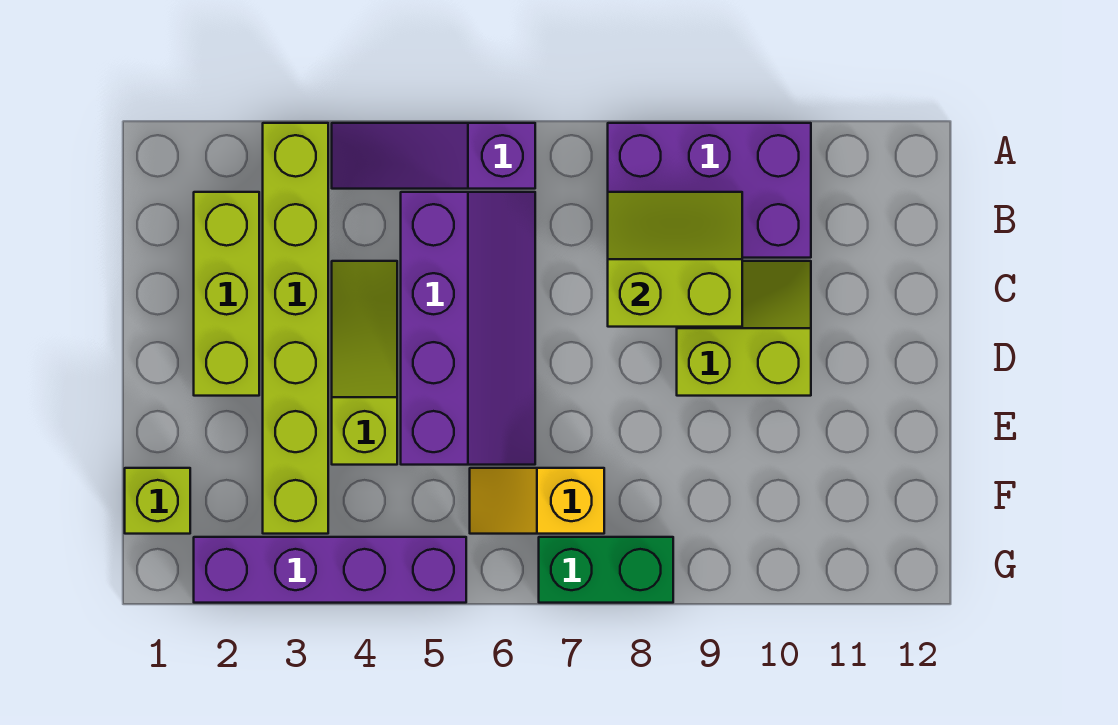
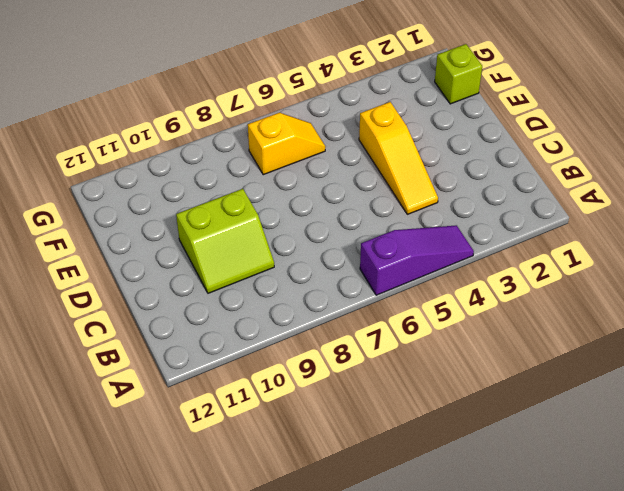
yellow slope C4:E4 level 1 top E -> lime slope C4:E4 level 1 top E
none -> lime brick A3:F3 level 1
none -> purple brick A8:B10 level 1
none -> lime brick B2:D2 level 1

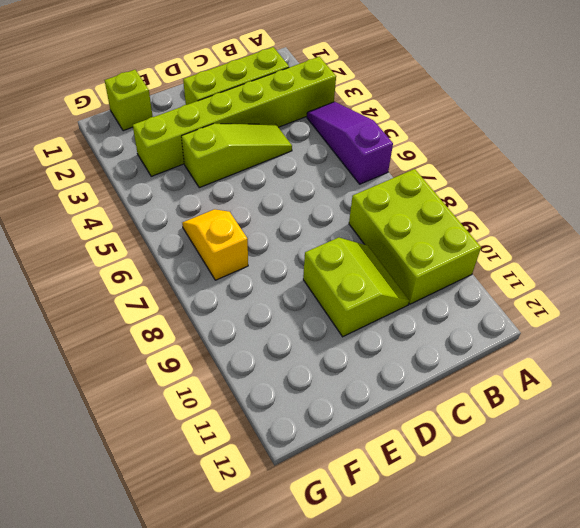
lime brick A8:B10 level 1 -> purple brick A8:B10 level 1
none -> purple slope B5:E6 level 1 top 5
none -> purple brick G2:G5 level 1
none -> green brick G7:G8 level 1

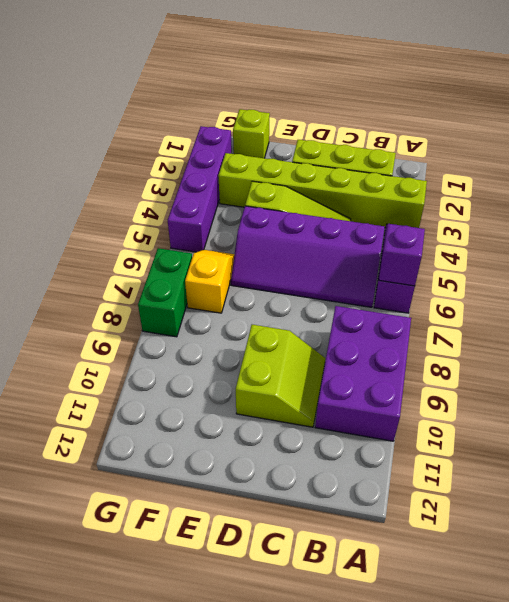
purple brick A6 level 2 -> none
none -> lime slope B8:C9 level 2 top C

